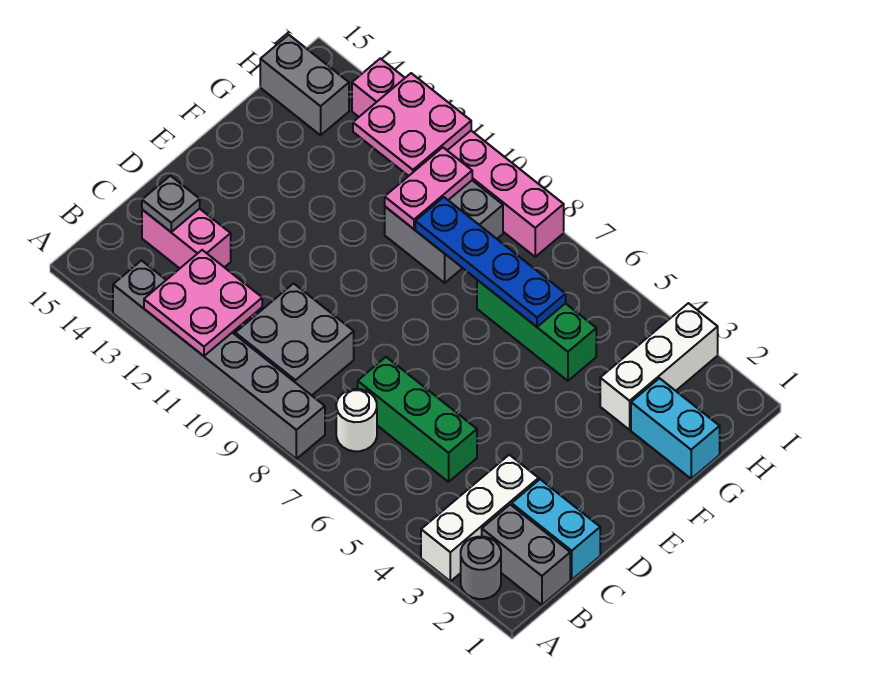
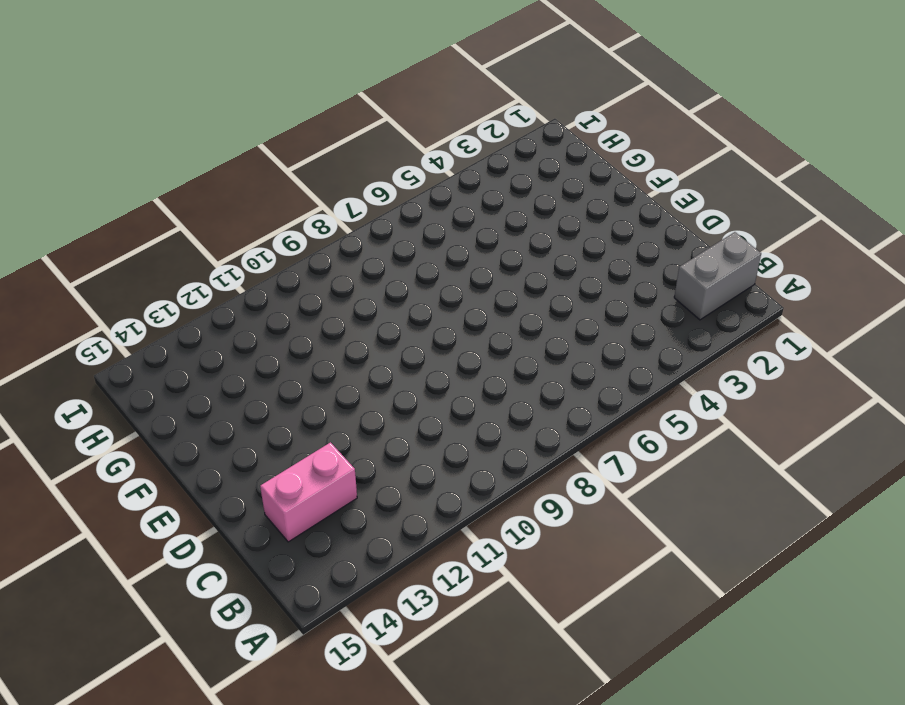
none -> grey round brick A2 level 1
none -> white brick A3:C3 level 1
none -> grey brick A8:A13 level 1

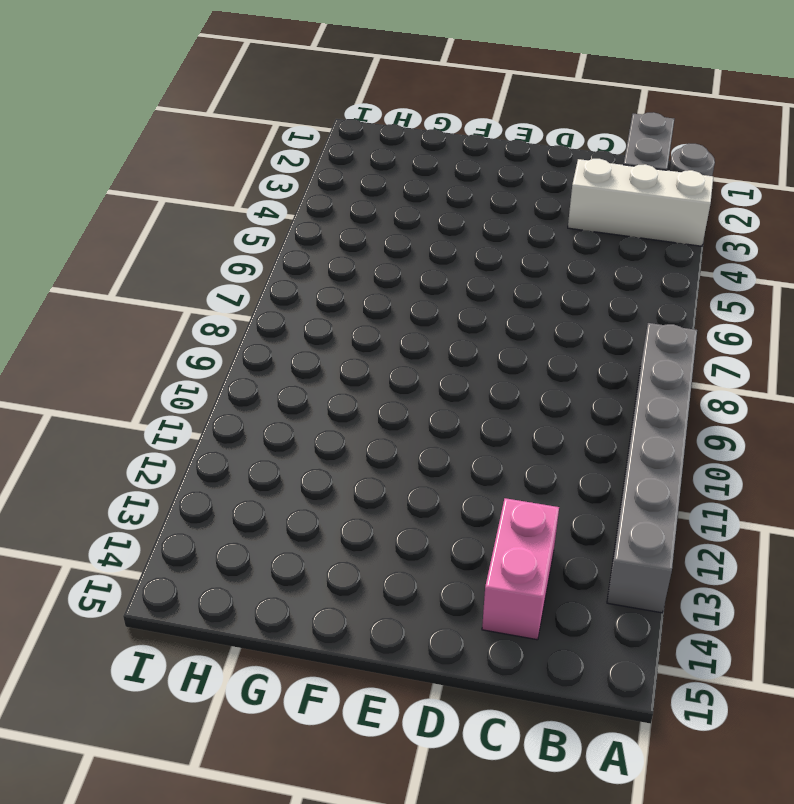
none -> white round brick B7 level 1
none -> grey brick B9:C10 level 1
none -> cyan brick C1:C2 level 1

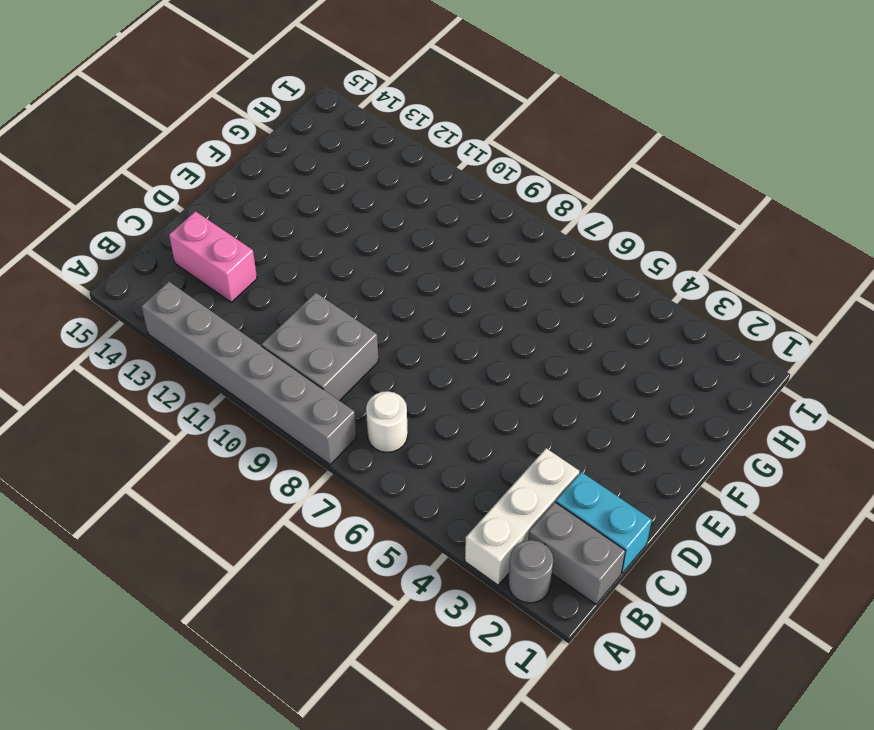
none -> green brick C5:C7 level 1
none -> cyan brick G1:G2 level 1
none -> white brick G3:I3 level 1

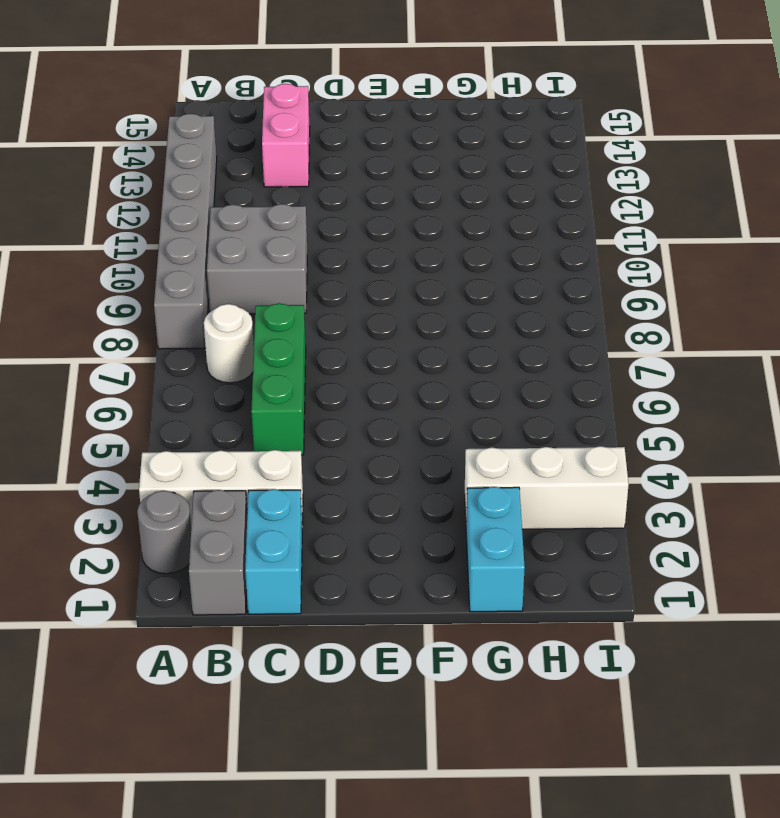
none -> green brick G5:G7 level 1
none -> grey brick G9:H10 level 1
none -> grey brick H14:H15 level 1

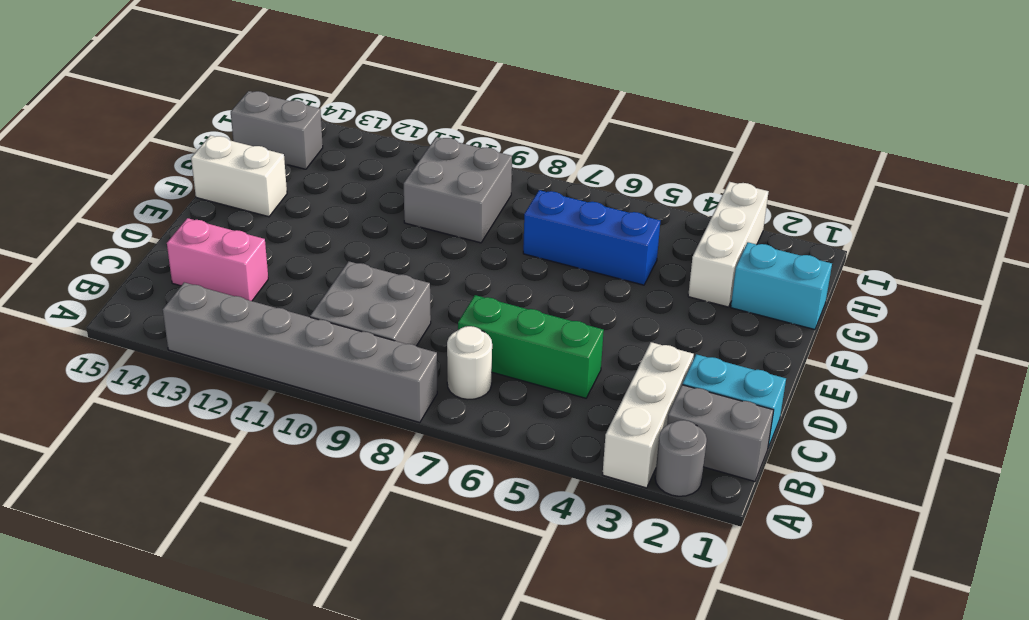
white brick F14:F15 level 1 -> none
blue brick G5:G7 level 1 -> green brick G5:G7 level 1
none -> pink brick I8:I13 level 1
none -> pink plate A11:B12 level 2
none -> grey plate C14 level 2

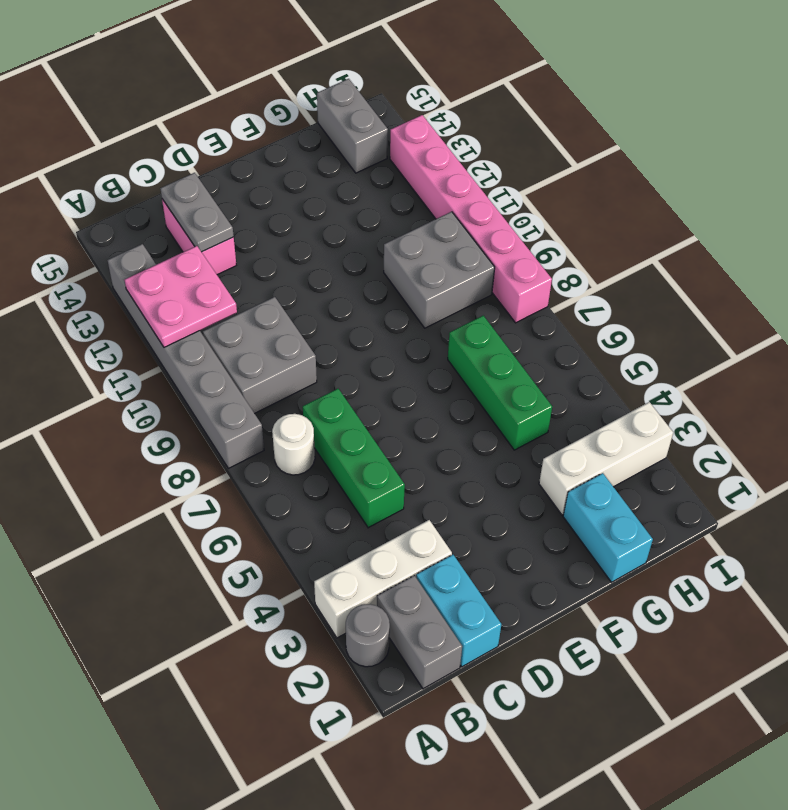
grey plate C13:C14 level 2 -> grey plate C14 level 2
none -> blue plate G6:G9 level 2
none -> pink plate G10:H10 level 2
none -> pink plate H11:I12 level 2

